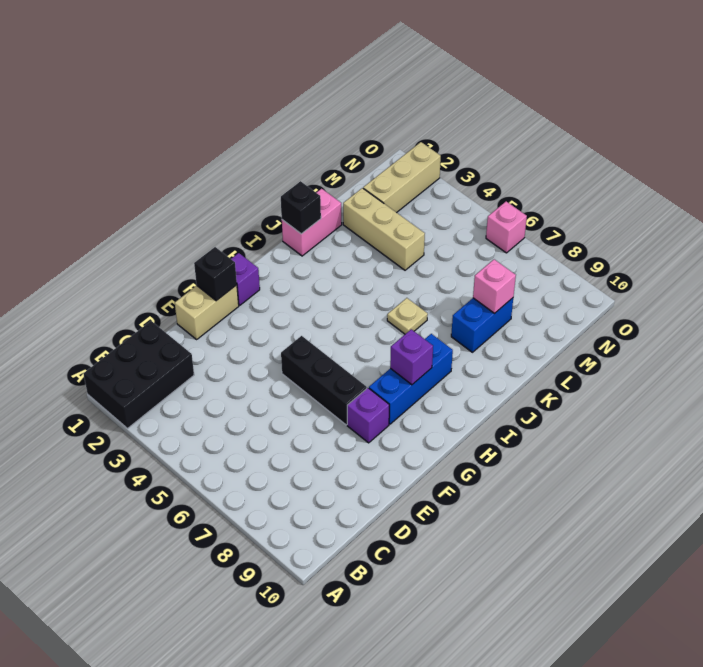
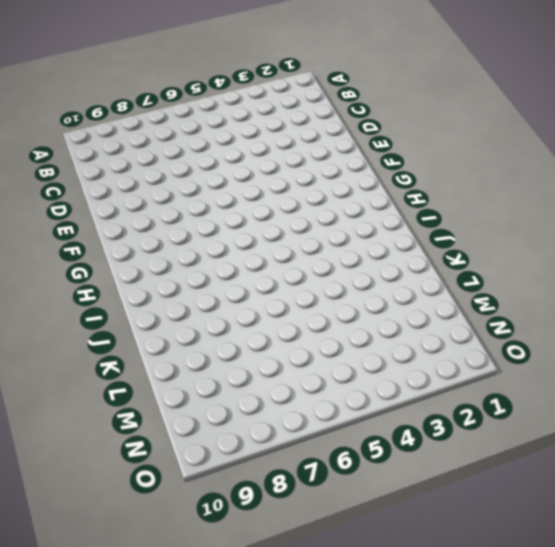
none -> black brick A1:C2 level 1
none -> tan brick E1:F1 level 1
none -> black brick F5:F7 level 1

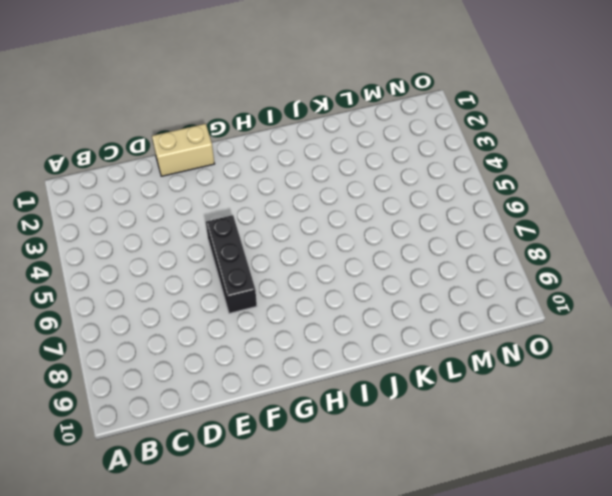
none -> black brick A1:C2 level 1
none -> purple brick F8 level 1
none -> purple brick G1 level 1

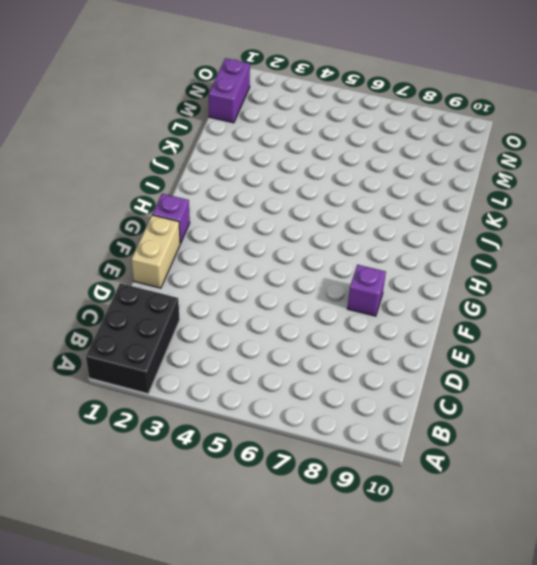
purple brick M1:N1 level 1 -> none
none -> black brick F5:F7 level 1
none -> blue brick G8:I8 level 1
none -> pink brick J1:K1 level 1

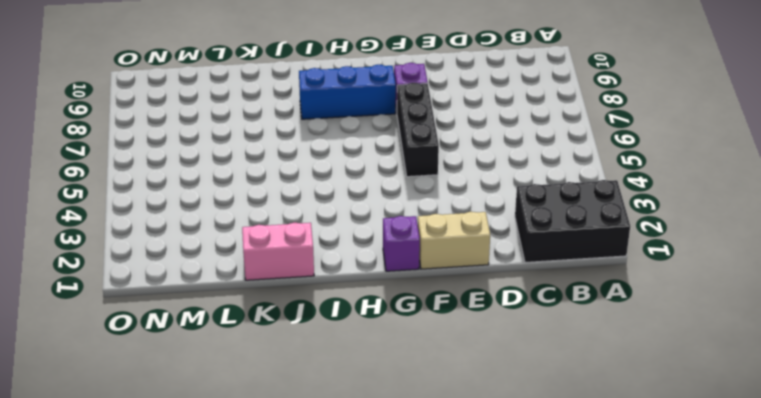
none -> tan plate J6 level 1
none -> blue brick K8:L8 level 1
none -> tan brick L2:L4 level 1

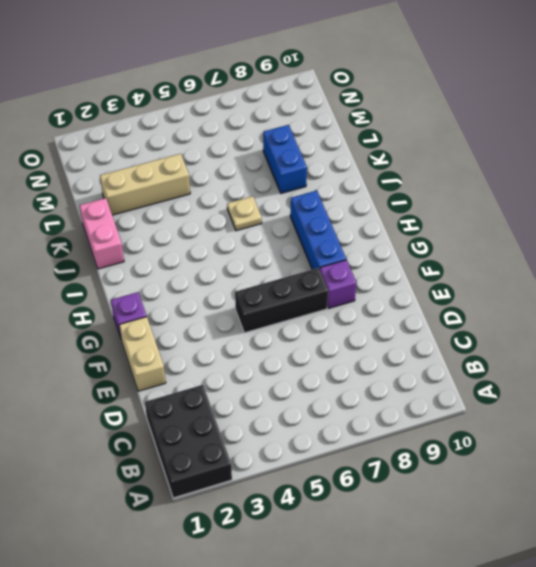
none -> tan brick M2:O2 level 1
none -> pink brick O6 level 1
none -> black brick F1 level 2

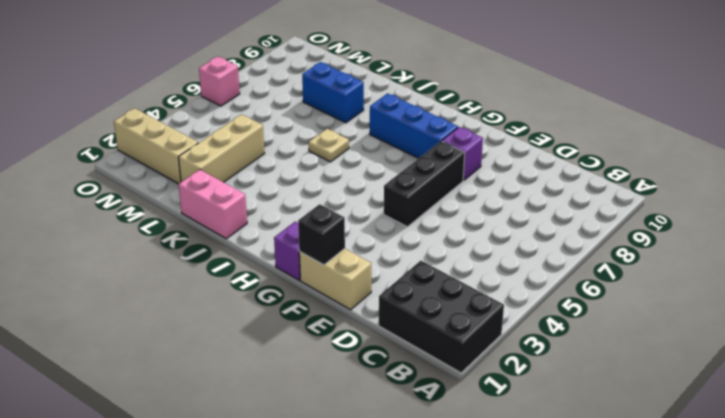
none -> purple brick H8 level 2
none -> black brick J1 level 2
none -> pink brick L8 level 2

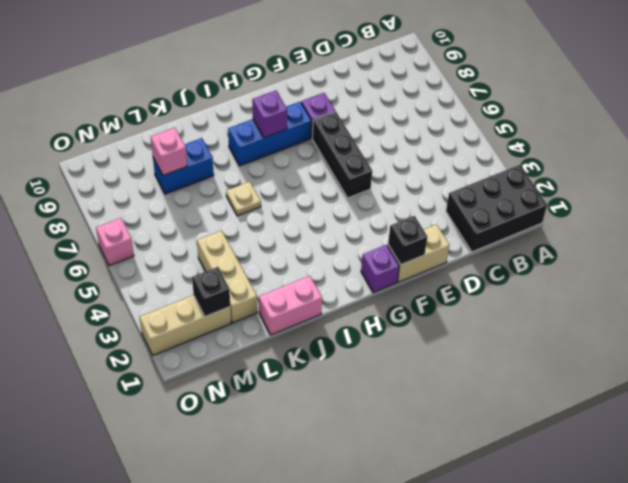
black brick M2 level 2 -> black brick J1 level 2

